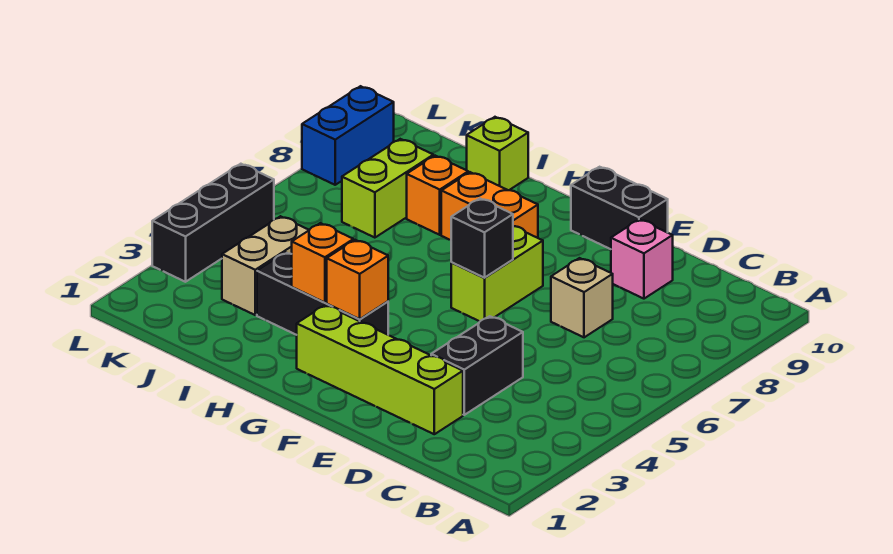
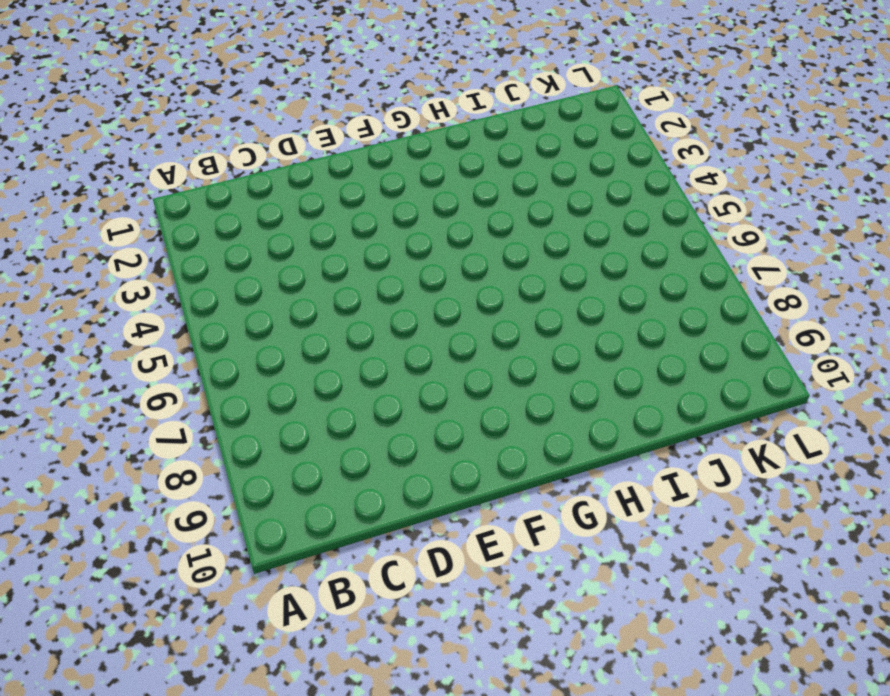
none -> lime brick D2:G2 level 1
none -> black brick D3:D4 level 1
none -> tan brick D7 level 1

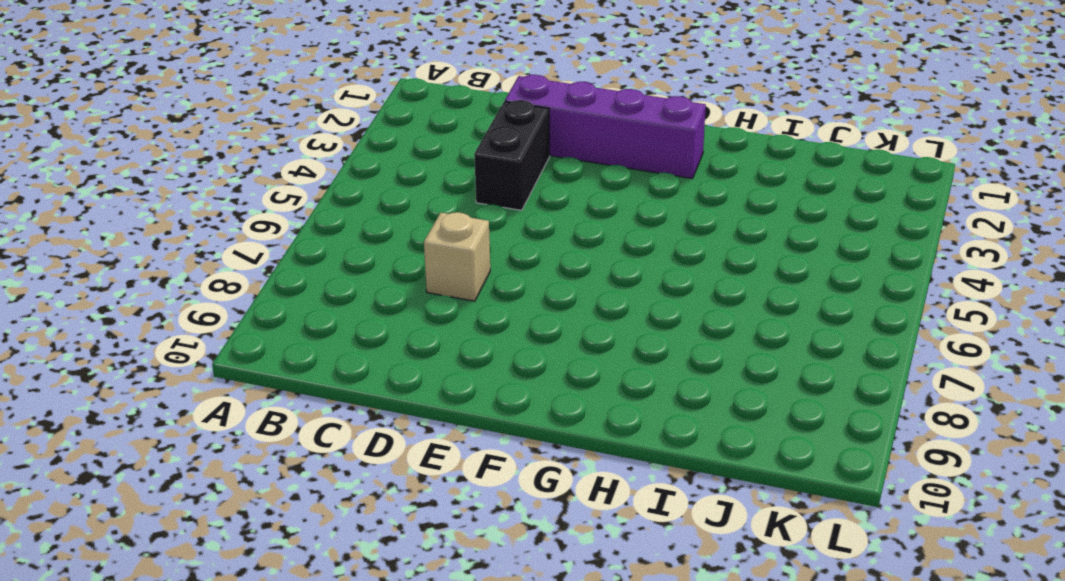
purple brick D2:G2 level 1 -> lime brick D2:G2 level 1
none -> pink brick D9 level 1
none -> black brick E10:F10 level 1
none -> lime brick F6:F7 level 1

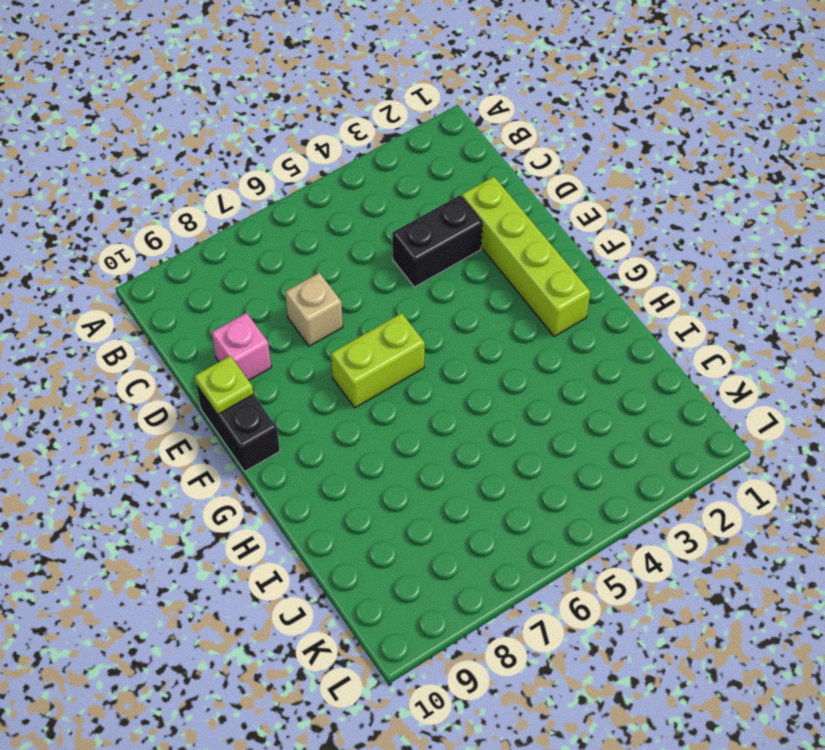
lime plate E10 level 2 -> none
none -> black brick G3:I3 level 1
none -> orange brick G8:H8 level 1
none -> orange brick I8 level 1

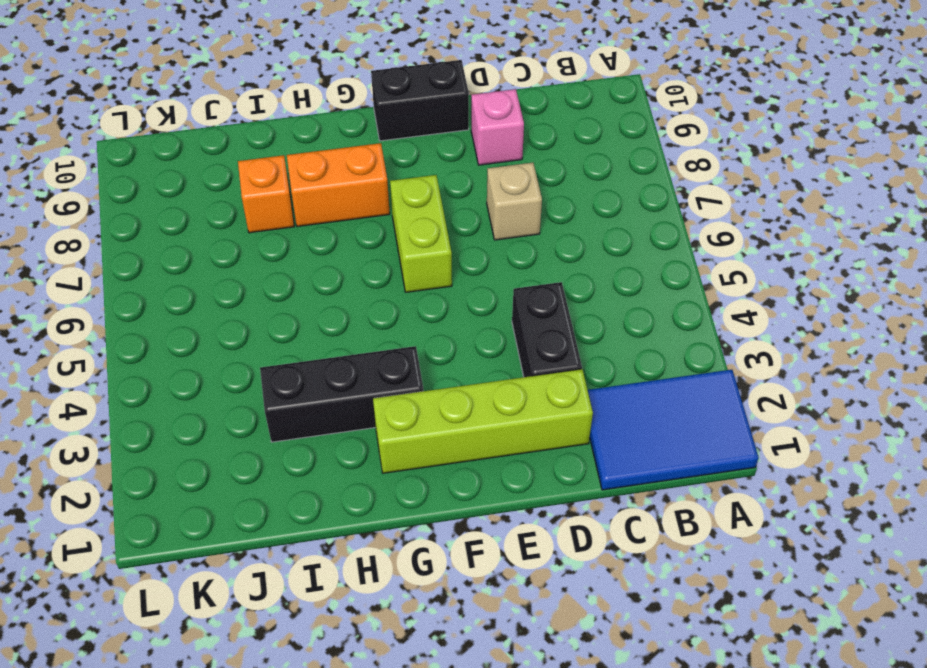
blue tile A1:C2 level 1 -> none
none -> lime brick I10 level 1
none -> tan brick J3:J4 level 1
none -> lime brick J7:J8 level 1

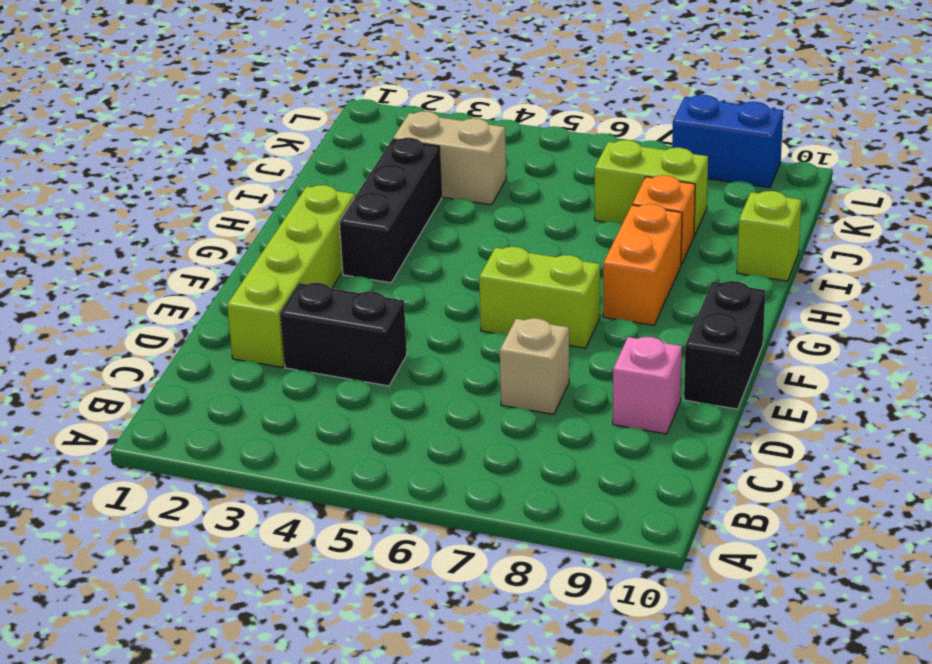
none -> black brick L3:L5 level 1
none -> black brick F6 level 2
none -> orange brick G3 level 2

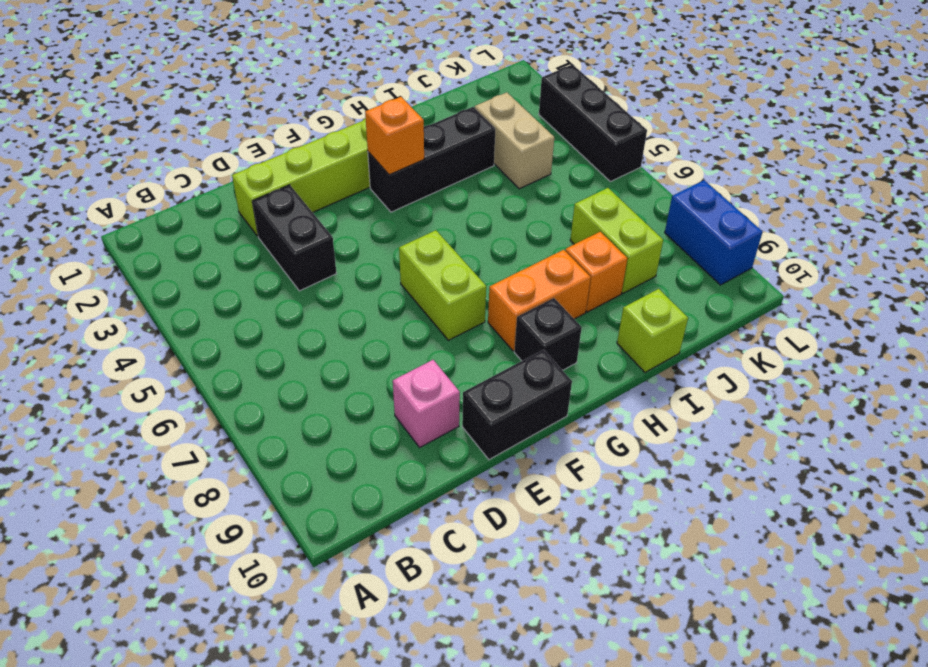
black brick G9 level 1 -> black brick F6 level 2
none -> tan brick D7 level 1
none -> orange brick H3 level 2

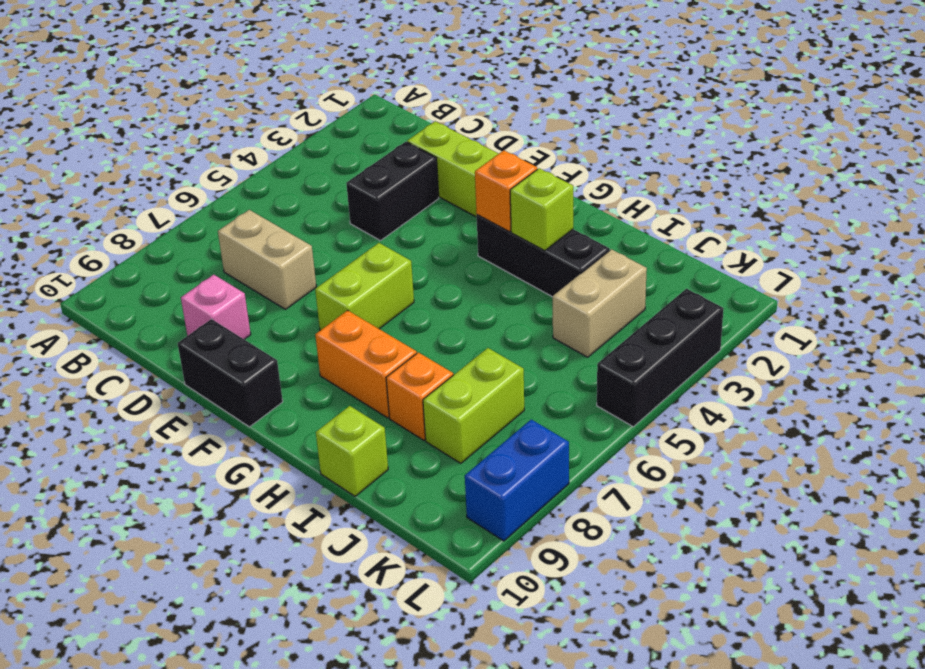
tan brick C7:D7 level 1 -> tan brick D7 level 1
lime brick H3 level 2 -> orange brick H3 level 2
none -> black brick F6 level 2

